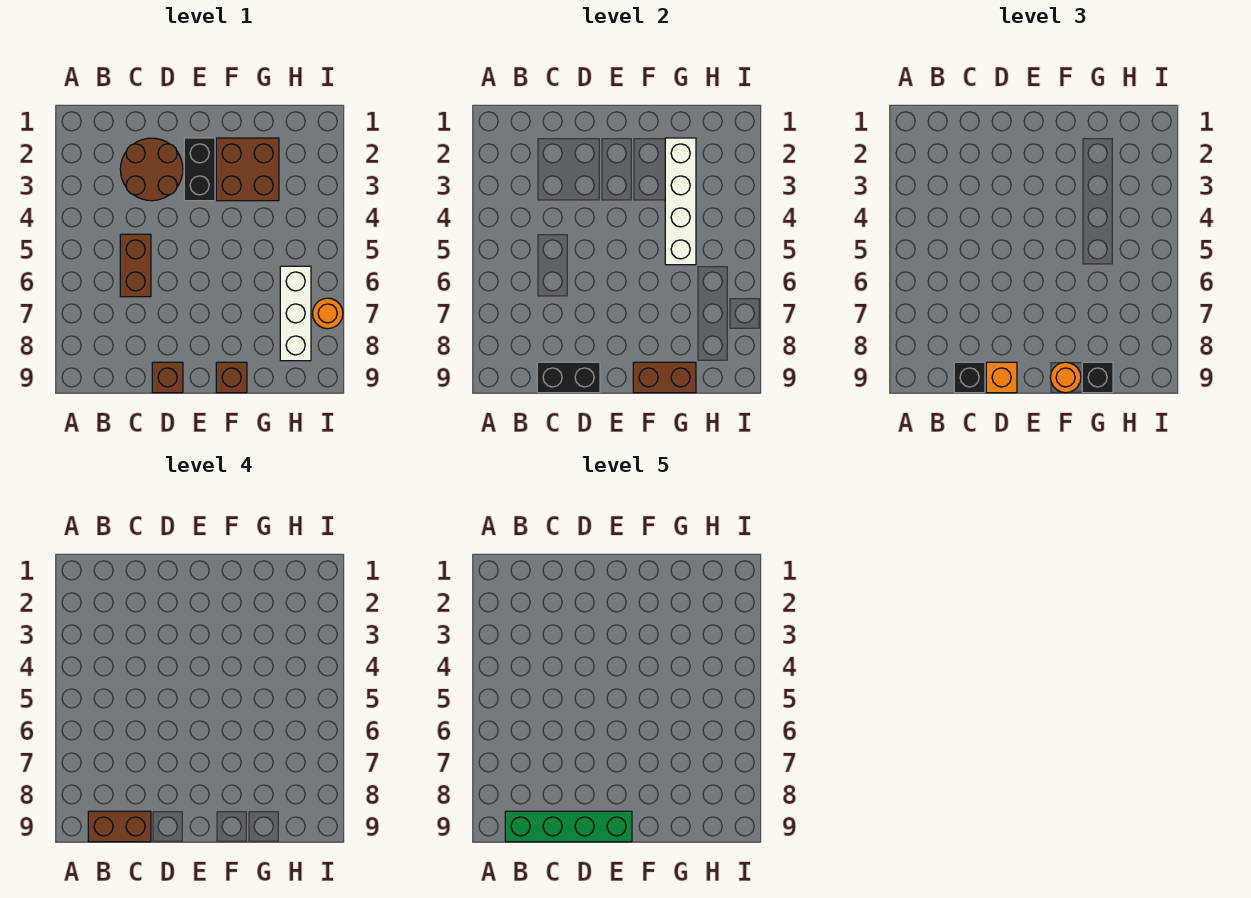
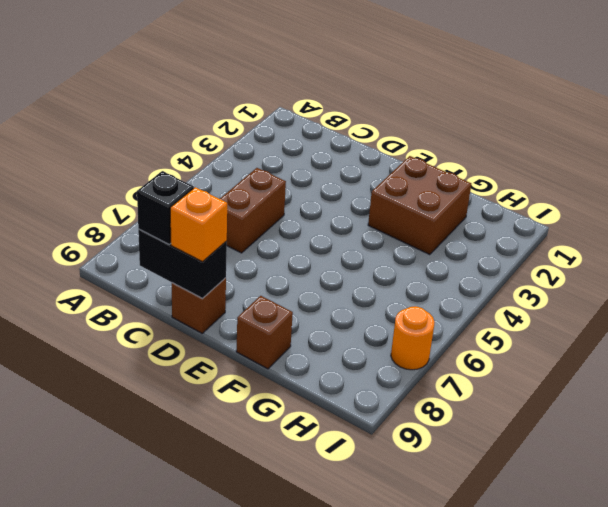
none -> brown round brick C2:D3 level 1
none -> black brick E2:E3 level 1
none -> white brick H6:H8 level 1

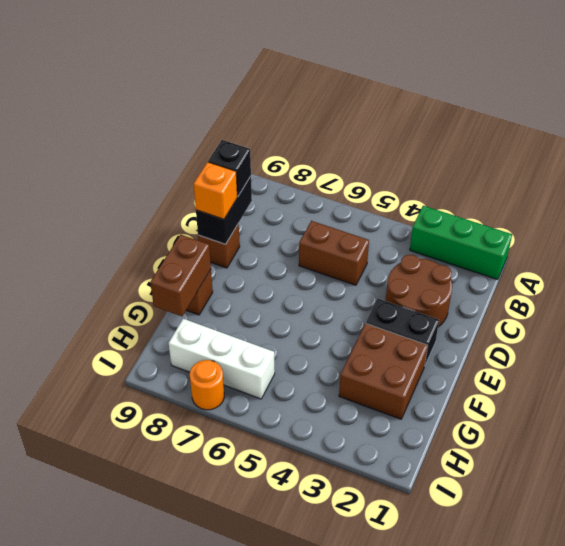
green brick A1:A3 level 1 -> none
none -> white brick G2:G5 level 2
none -> orange round brick F9 level 3
none -> black brick G9 level 3

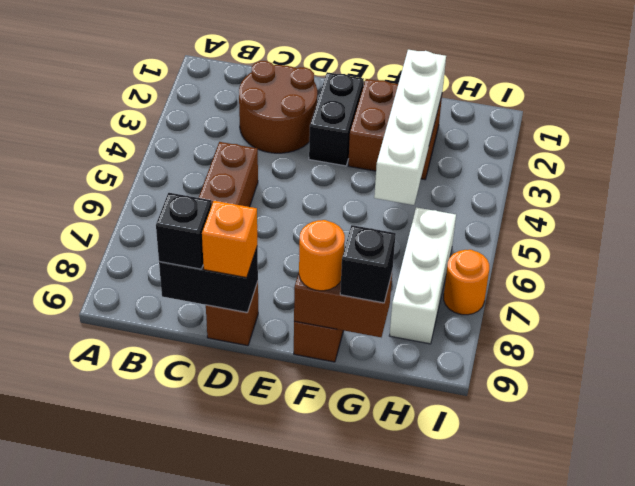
none -> brown brick B9:C9 level 4
none -> green brick B9:E9 level 5

